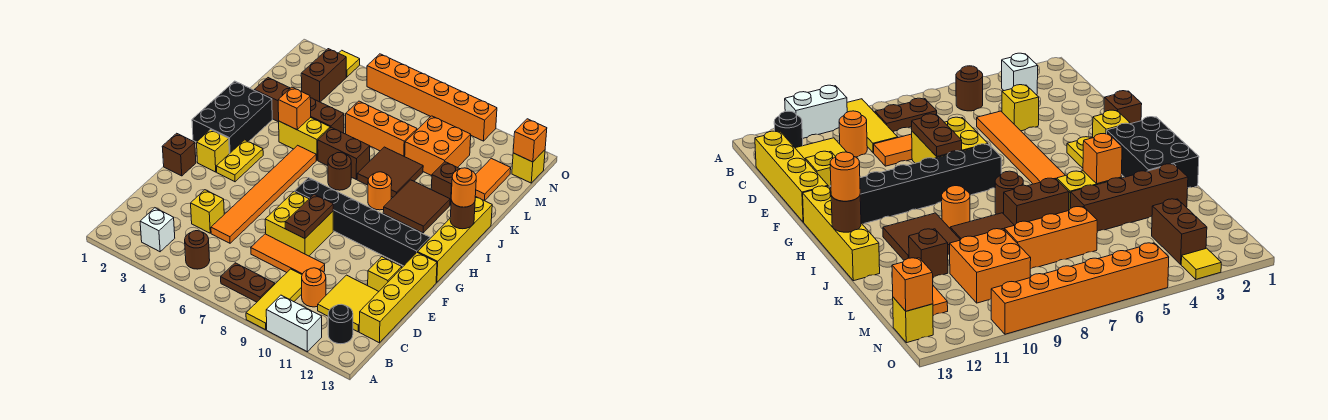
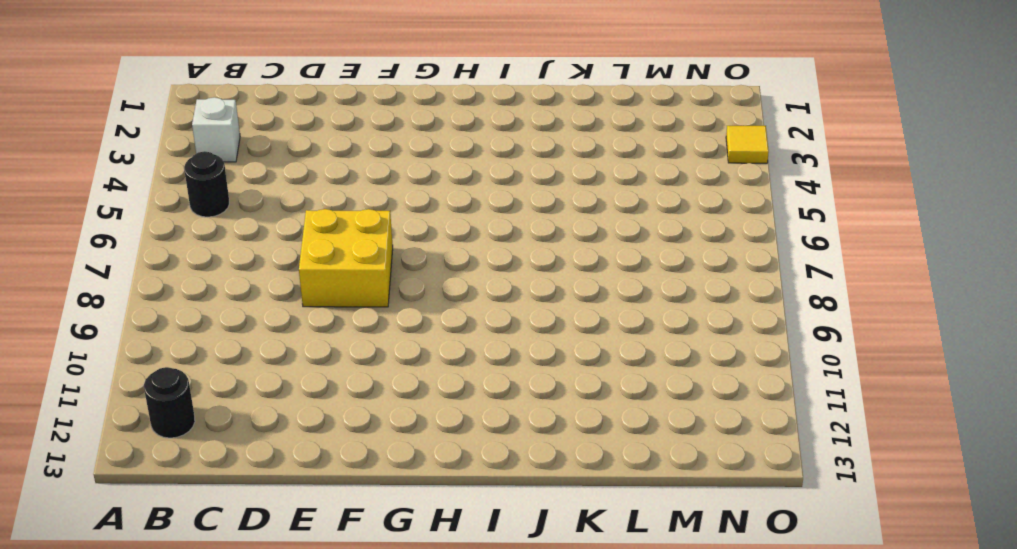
black round brick B5 level 1 -> brown round brick B5 level 1
none -> yellow tile A9:C9 level 1
none -> white brick A10:A11 level 1
none -> brown plate B7:B8 level 1
none -> orange round brick C10 level 1

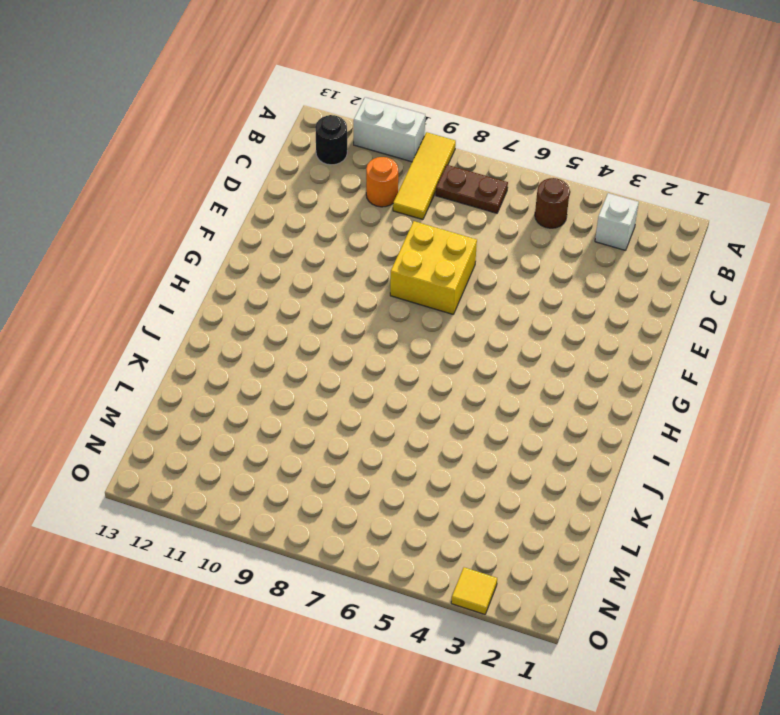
none -> yellow tile C11:D12 level 1
none -> yellow brick C13:F13 level 1
none -> yellow brick D4 level 1
none -> orange tile D5:I5 level 1

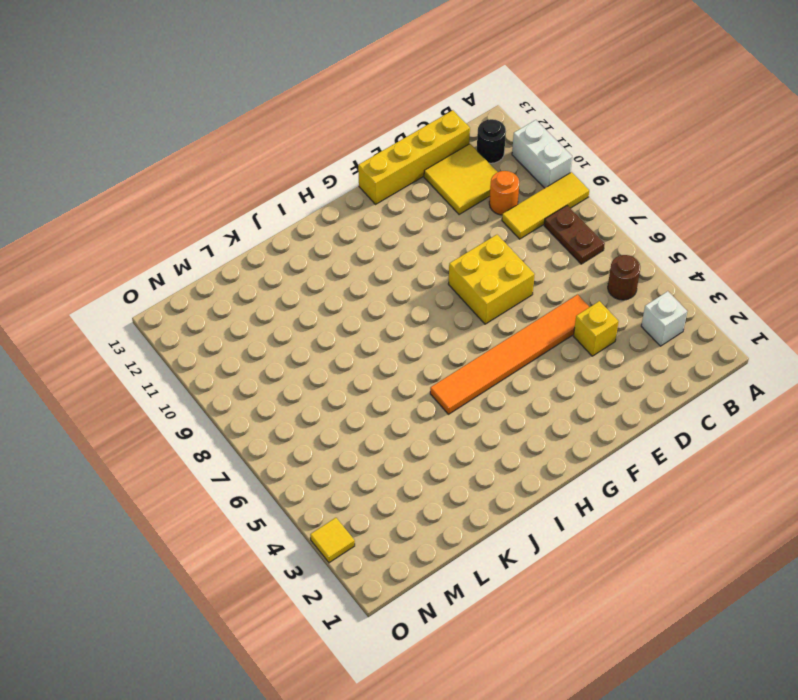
none -> orange tile D7:D9 level 1
none -> yellow brick E12 level 1
none -> brown brick F1 level 1
none -> yellow brick G2 level 1

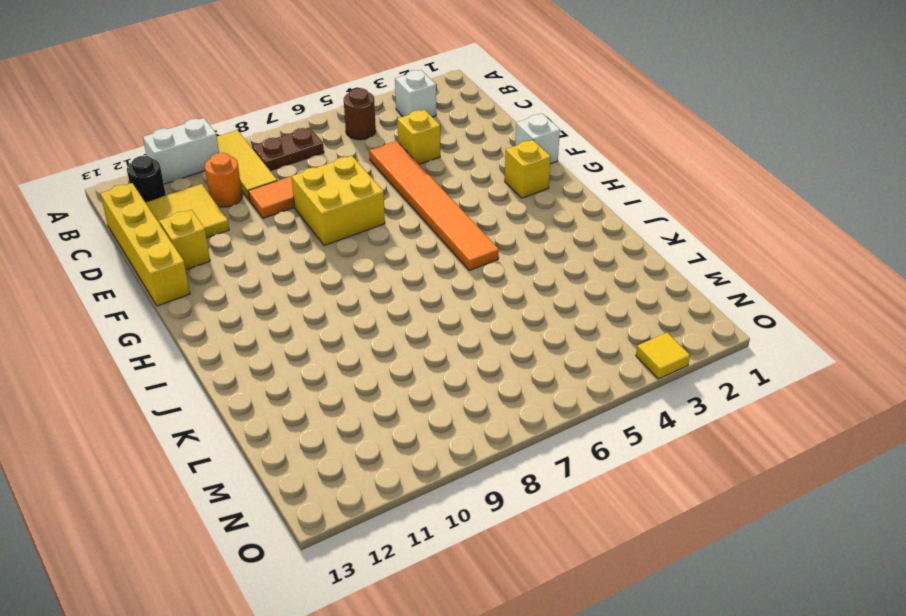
white brick F1 level 1 -> brown brick F1 level 1
none -> yellow plate G3:H3 level 1
none -> black brick G7:G12 level 1
none -> yellow brick G13:J13 level 1
none -> black brick H1:J2 level 1

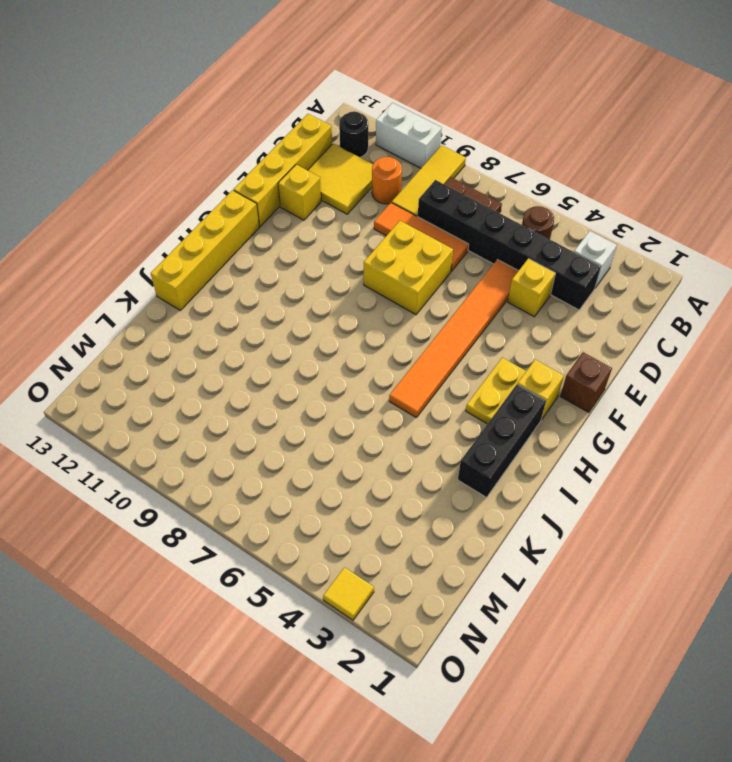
black brick C3:C8 level 1 -> black brick G7:G12 level 1
black brick H2:J2 level 1 -> black brick H1:J2 level 1
none -> brown round brick I7 level 1
none -> orange round brick I9 level 1
none -> brown tile I10:J11 level 1
none -> yellow brick J4:J5 level 1

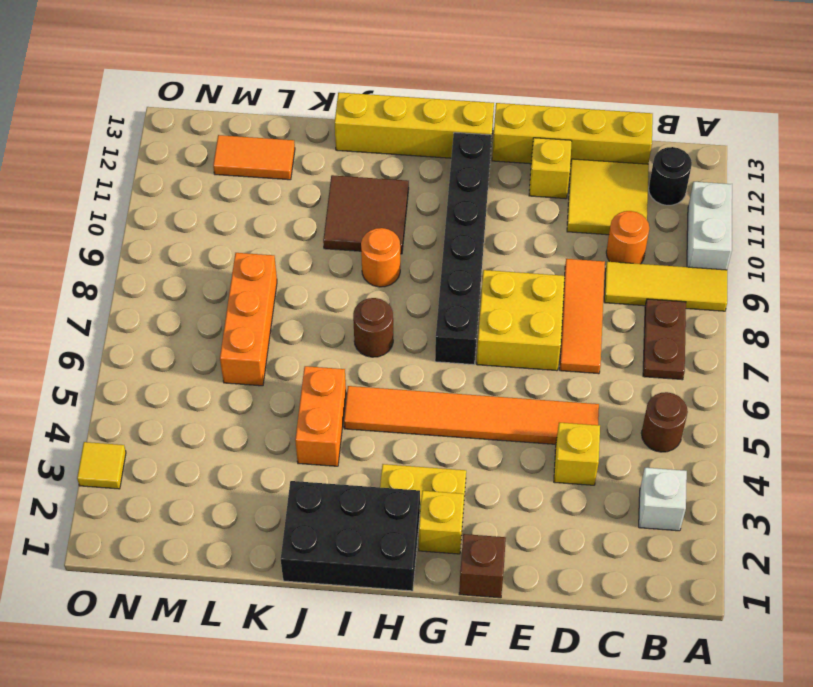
orange brick J4:J5 level 1 -> yellow brick J4:J5 level 1
none -> brown brick J6:J7 level 1
none -> brown tile J8:K9 level 1
none -> brown brick K2:K5 level 1
none -> brown brick K11 level 1

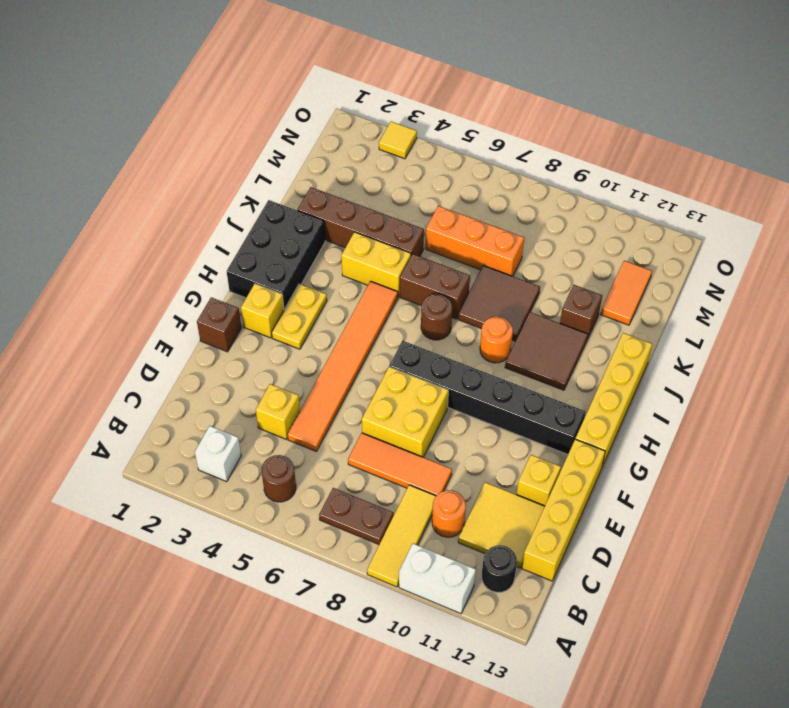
none -> orange brick L9:M10 level 1
none -> brown brick M3:N3 level 1
none -> yellow brick N13 level 1
none -> orange brick O5:O10 level 1

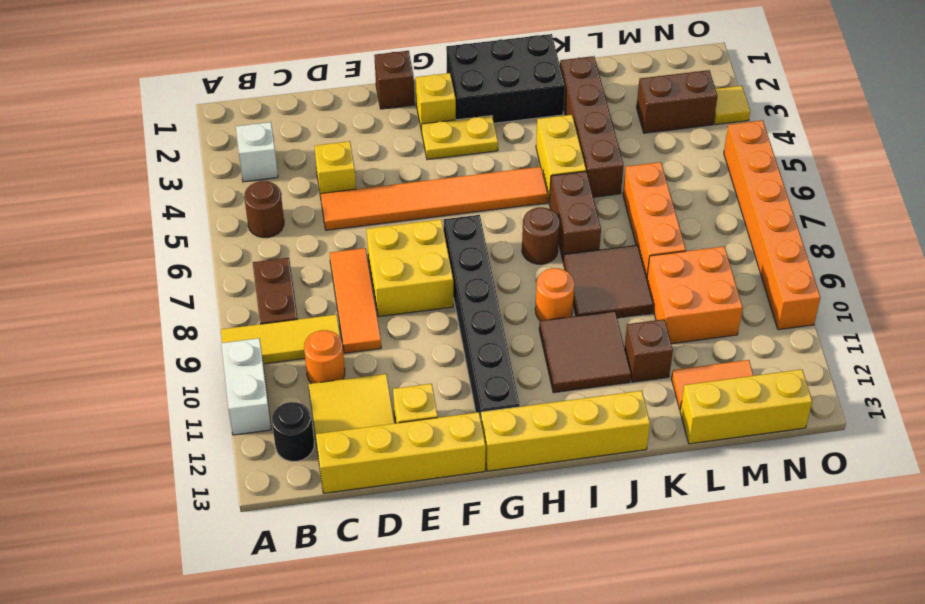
yellow brick L13:N13 level 1 -> yellow brick N13 level 1
none -> brown plate E8:F8 level 2
none -> brown round brick I13 level 2
none -> orange brick J4 level 2
none -> orange brick N13 level 2

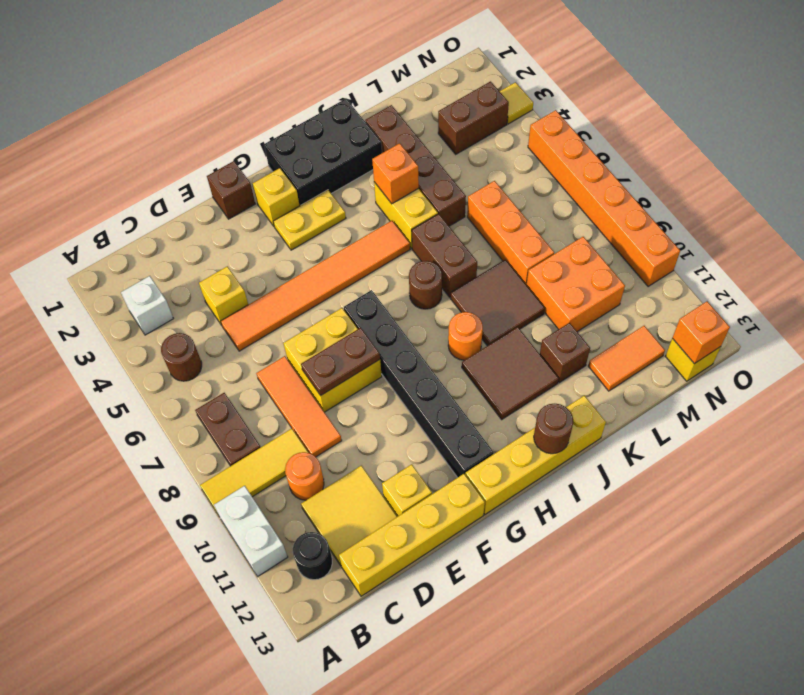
none -> orange round brick I13 level 3

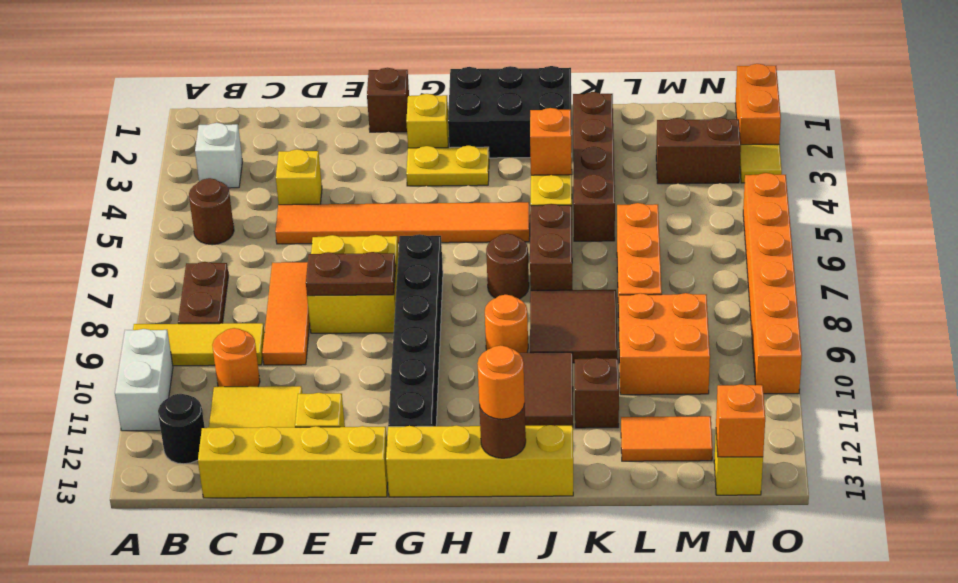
orange brick O1:O2 level 1 -> none

